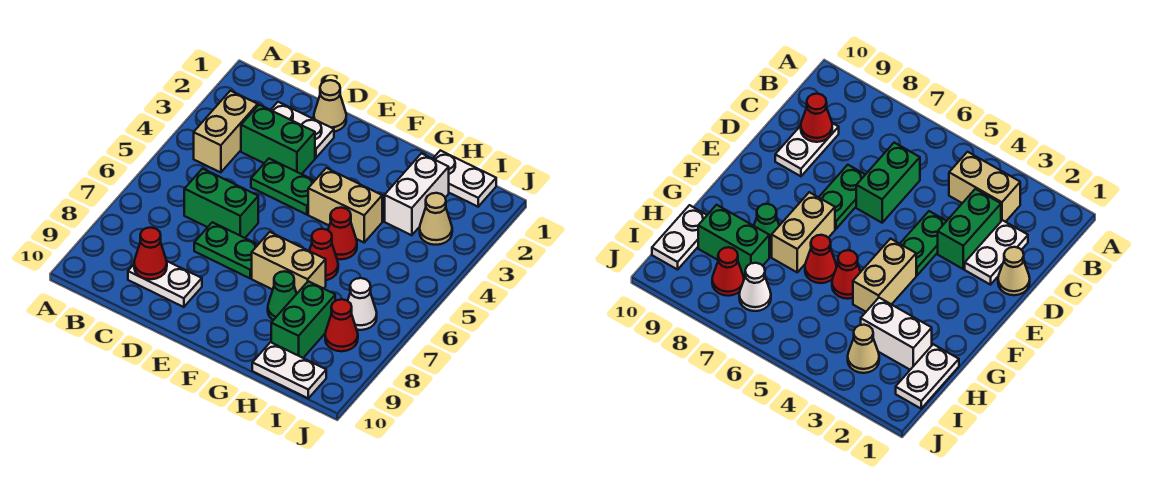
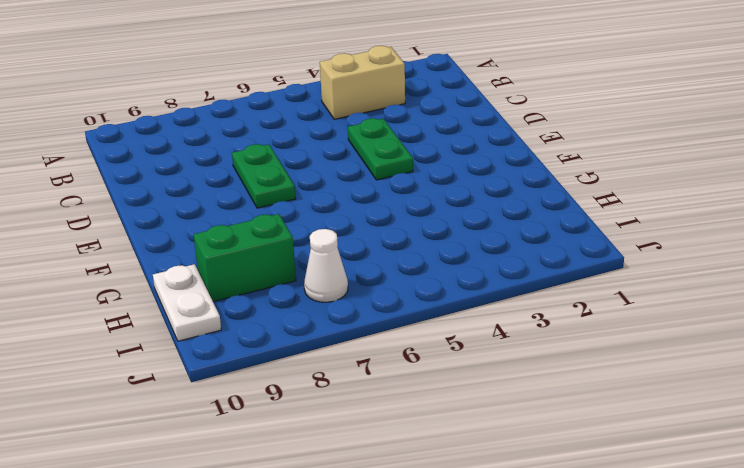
none -> white plate C2:D2 level 1
none -> green brick C3:D3 level 1
none -> green brick C6:D6 level 1

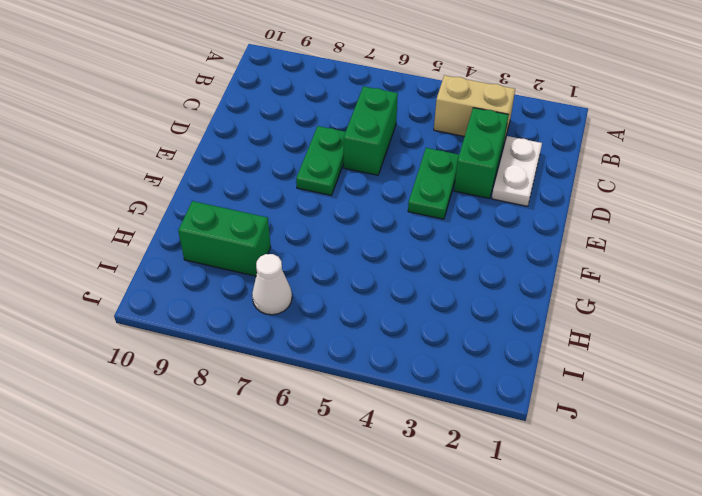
none -> white plate C9:D9 level 1
none -> tan cone D1 level 1
none -> tan brick F4:G4 level 1

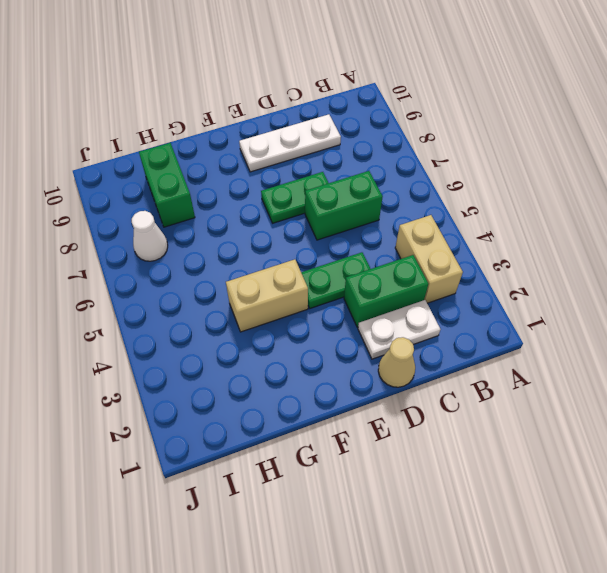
white plate C9:E9 level 1 -> white plate C9:D9 level 1
none -> tan brick F7:G7 level 1
none -> red cone G5 level 1
none -> red cone G6 level 1

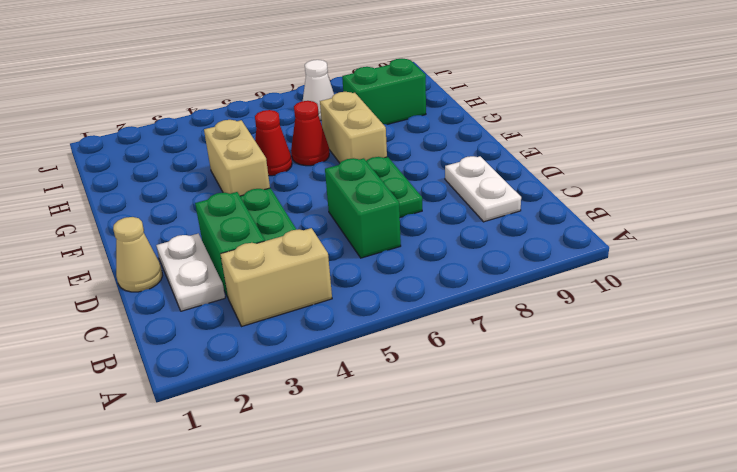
none -> green cone G8 level 1
none -> white plate H1:I1 level 1
none -> white brick H2:H3 level 1

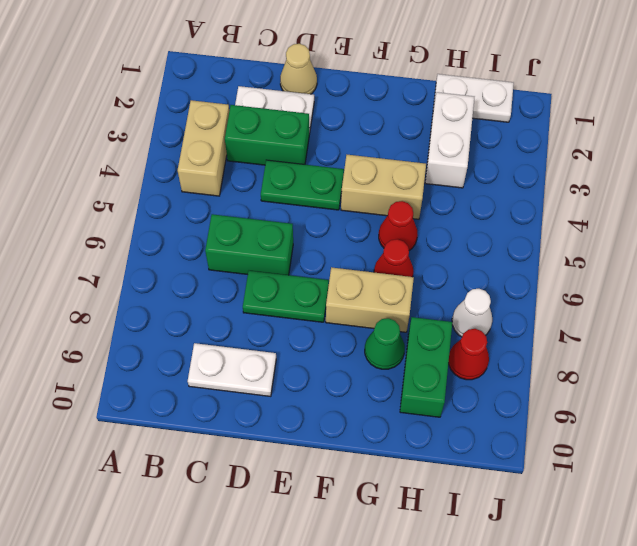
none -> white plate H10:I10 level 1
none -> tan cone I3 level 1
none -> red cone C9 level 2

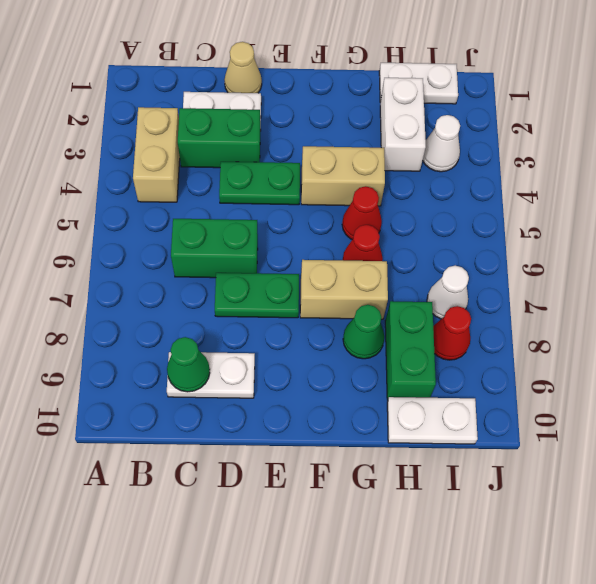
green cone C9 level 2 -> red cone C9 level 2
white cone I3 level 1 -> tan cone I3 level 1

